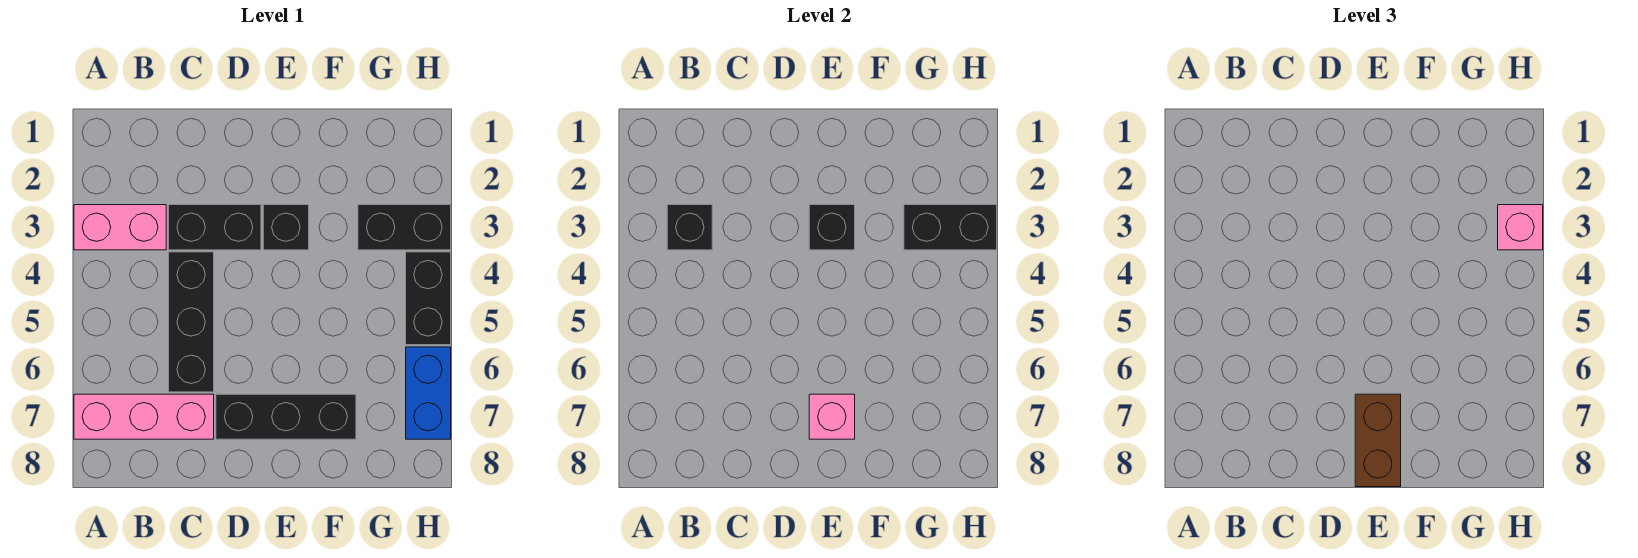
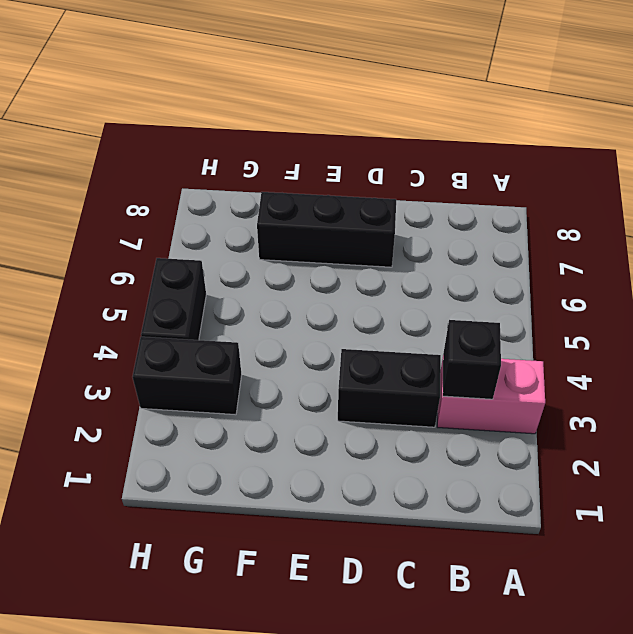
none -> pink brick A7:C7 level 1
none -> black brick C4:C6 level 1
none -> black brick E3 level 1

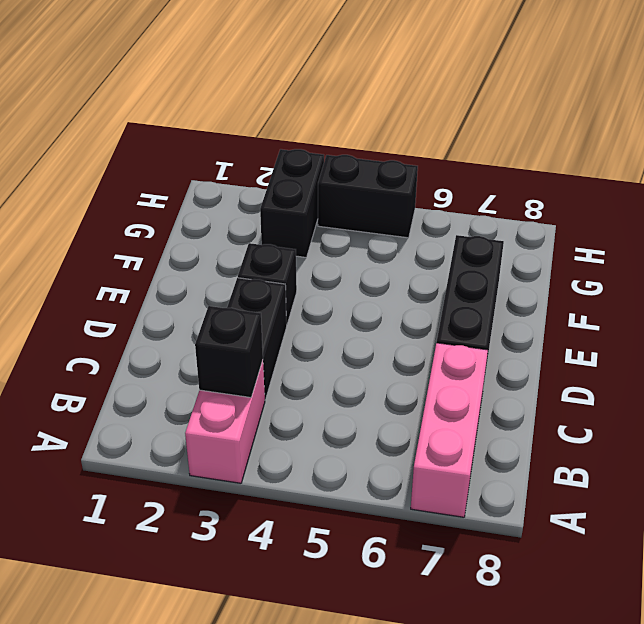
none -> black brick C4:C6 level 1
none -> blue brick H6:H7 level 1
none -> black brick E3 level 2

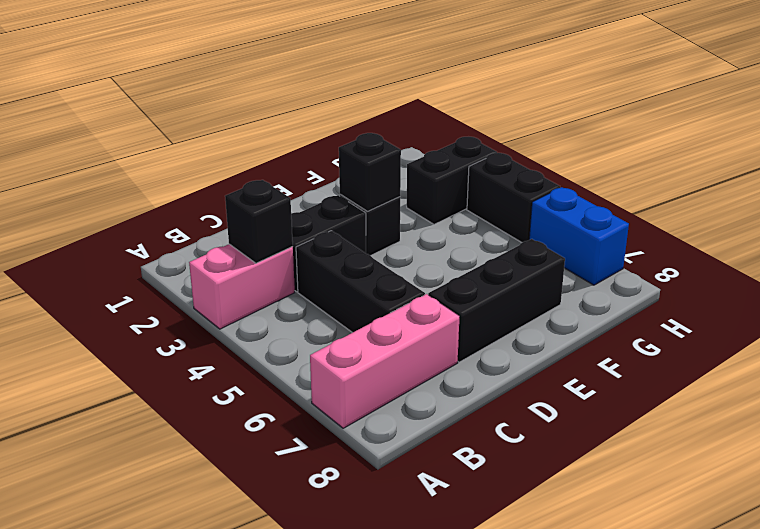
none -> pink brick E7 level 2
none -> black brick G3:H3 level 2
none -> brown brick E7:E8 level 3

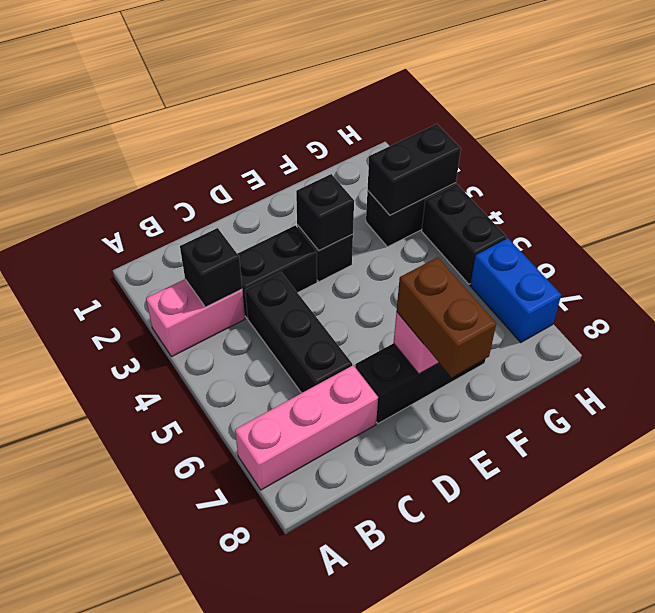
none -> pink brick H3 level 3

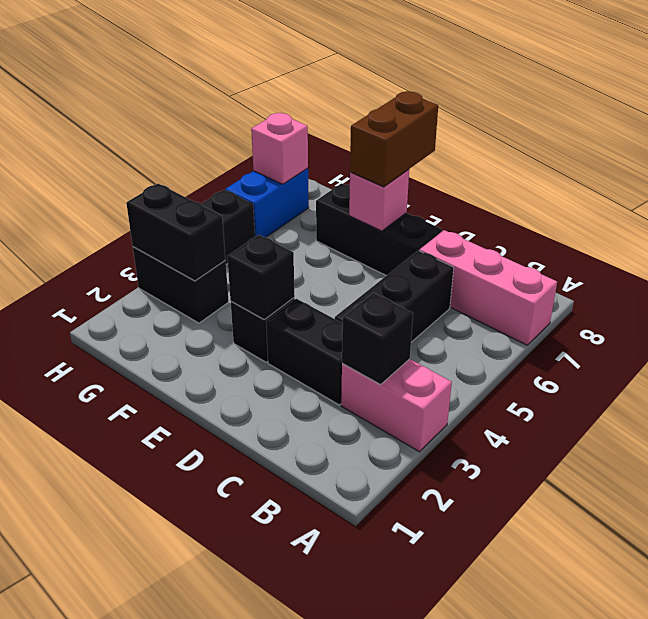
pink brick H7 level 2 -> pink brick H3 level 3

